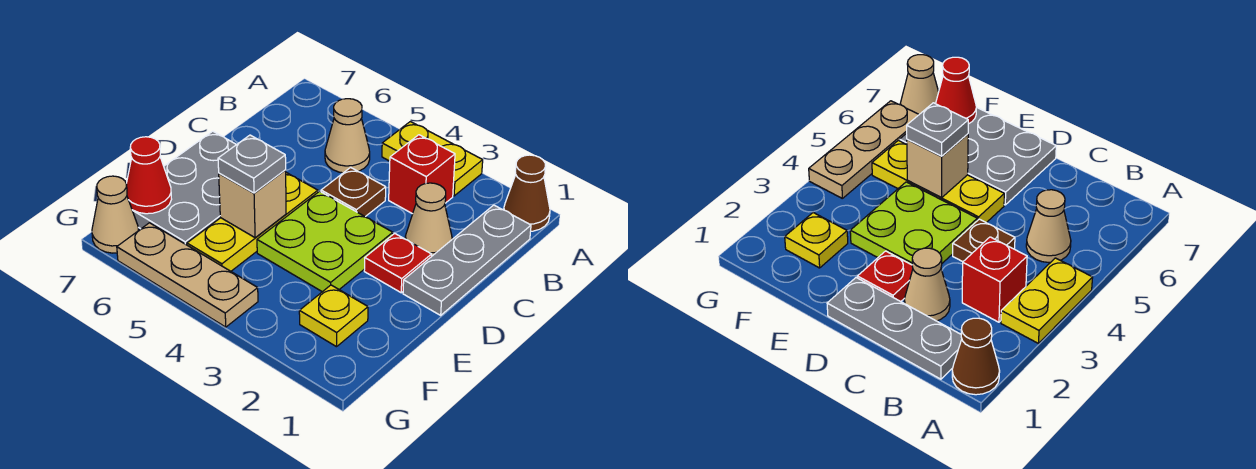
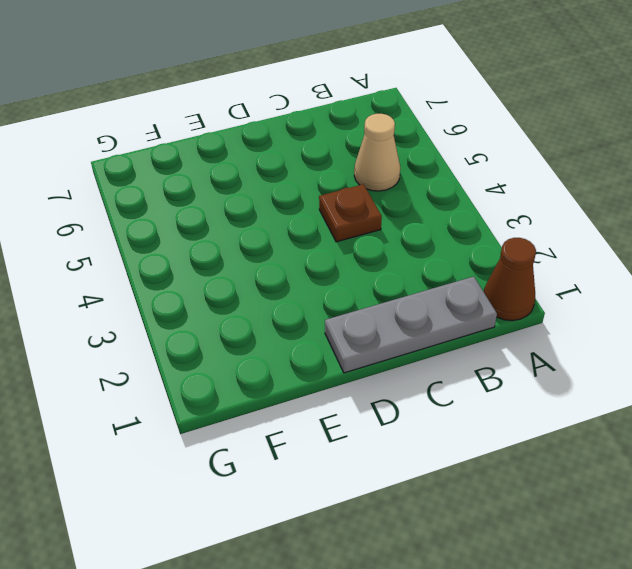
none -> yellow plate A3:A4 level 1
none -> red brick B3 level 1
none -> tan cone C2 level 1

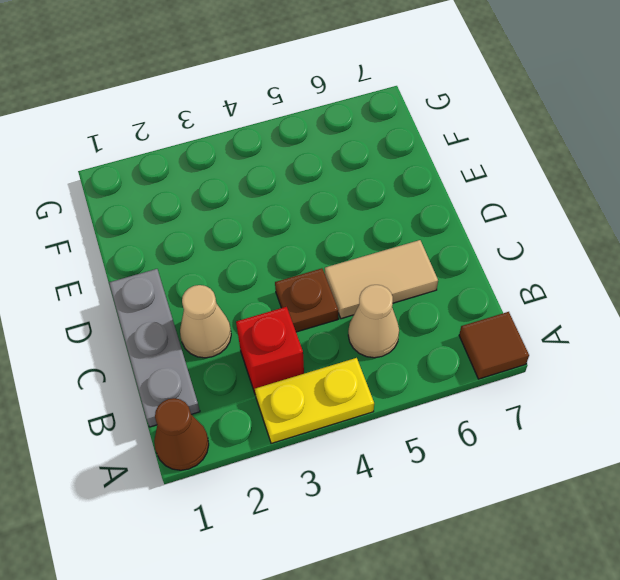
brown tile A7 level 1 -> none
tan tile C5:C6 level 1 -> none
none -> red plate D2 level 1
none -> lime plate D3:E4 level 1
none -> yellow plate D5:F5 level 1

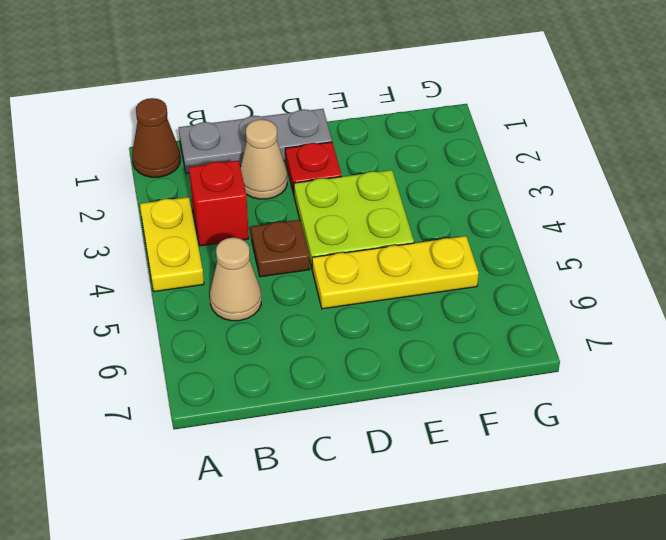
none -> grey plate D6:F7 level 1
none -> yellow plate F2 level 1
none -> tan plate G4:G6 level 1

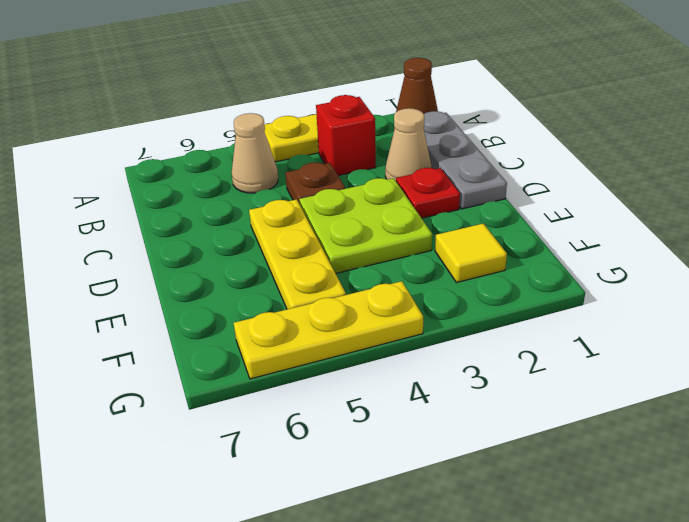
yellow tile F2 level 1 -> yellow plate F2 level 1
yellow plate G4:G6 level 1 -> tan plate G4:G6 level 1
none -> grey plate D6:F7 level 1
none -> tan cone G7 level 1
none -> tan brick E5 level 2

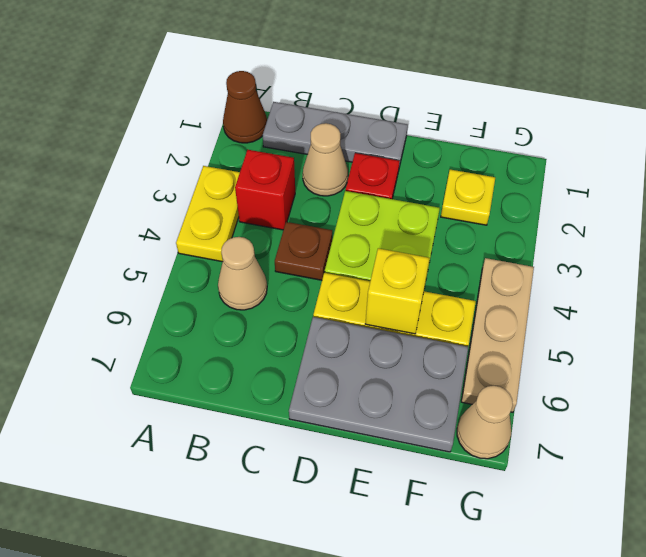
yellow brick E5 level 2 -> tan brick E5 level 2
none -> red cone F7 level 2
none -> grey plate E5 level 3

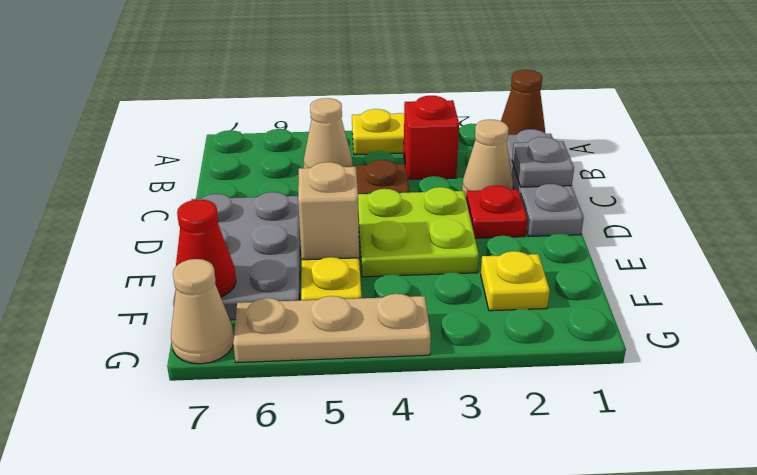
grey plate C1 level 2 -> grey plate E5 level 3

